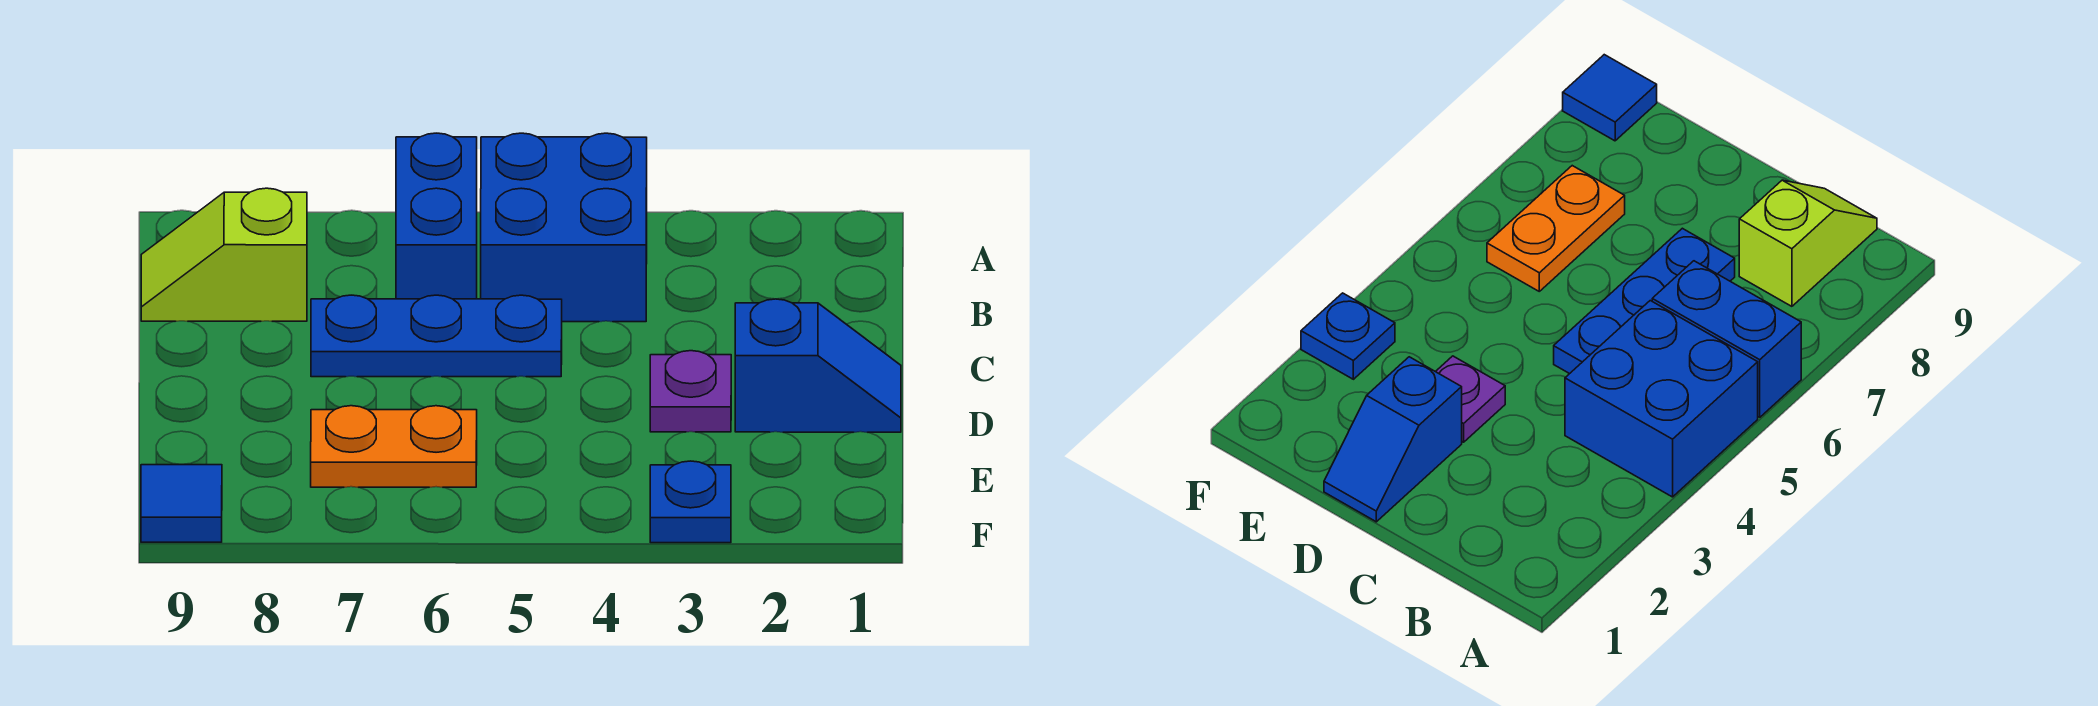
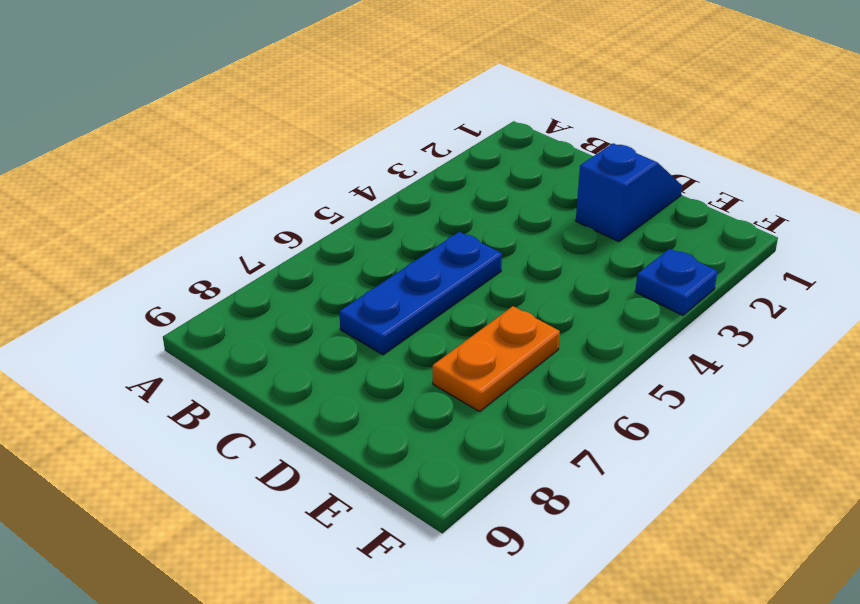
none -> blue brick A4:B5 level 1
none -> blue brick A6:B6 level 1

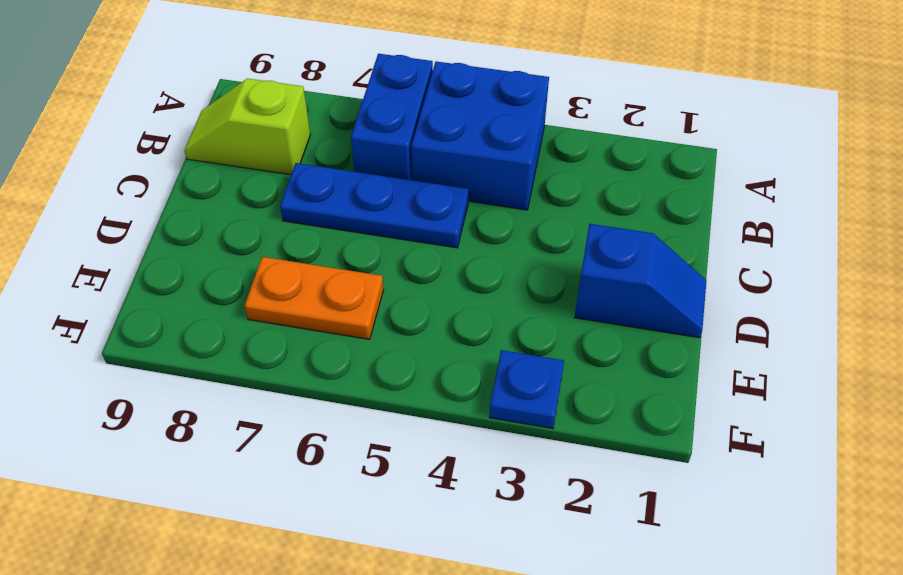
none -> purple plate D3 level 1
none -> blue tile F9 level 1

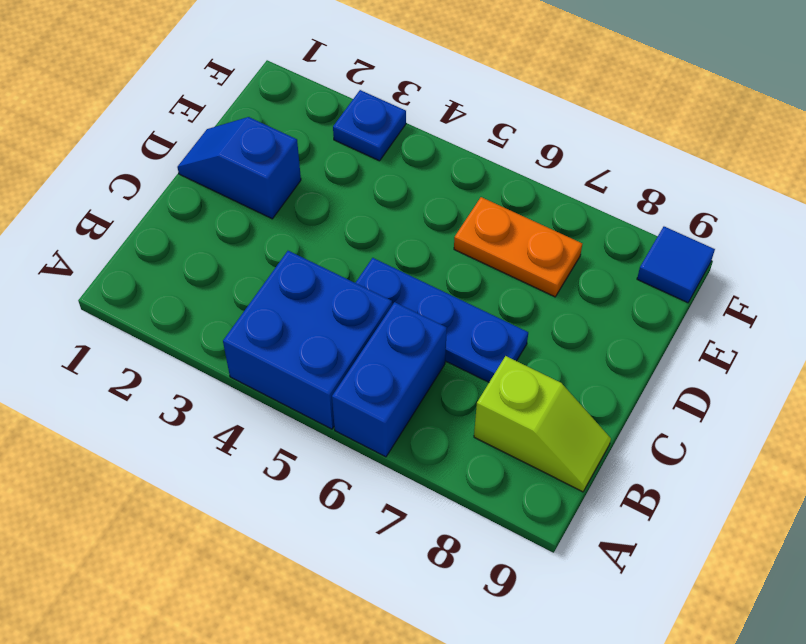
none -> purple plate D3 level 1

